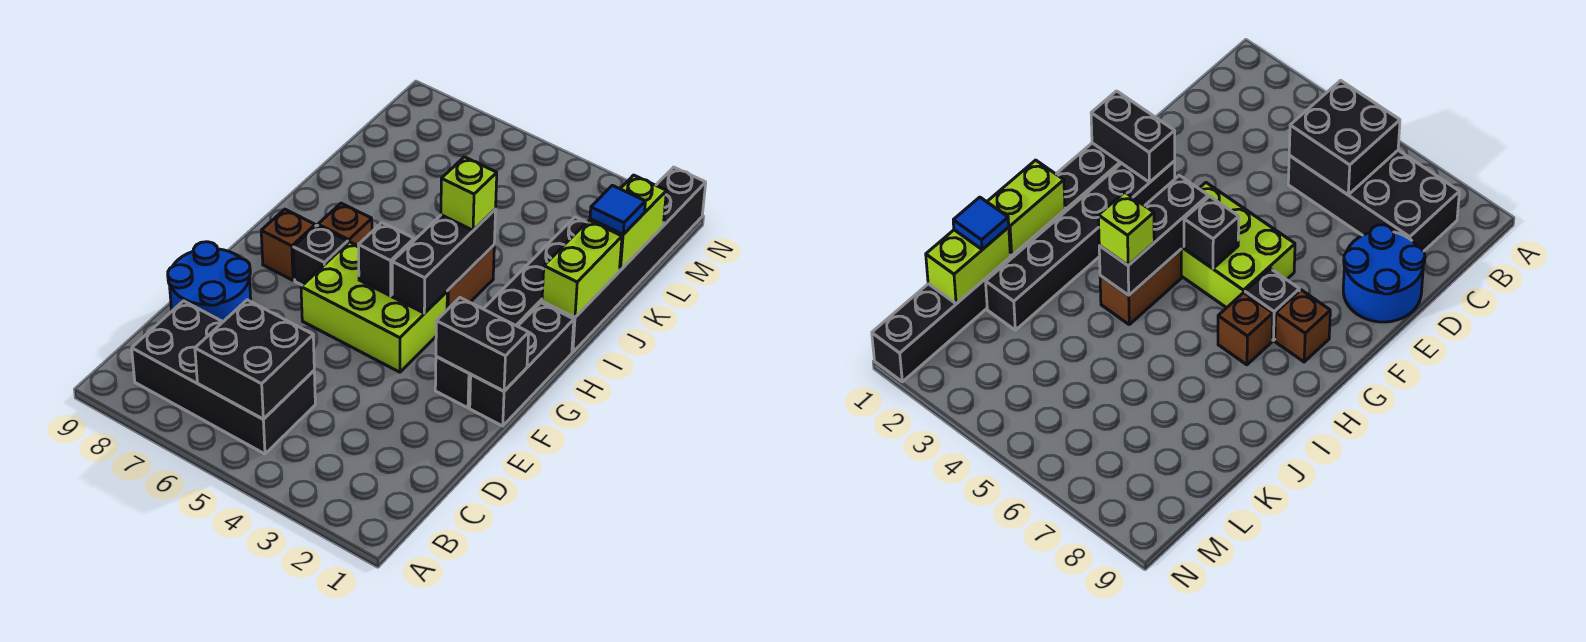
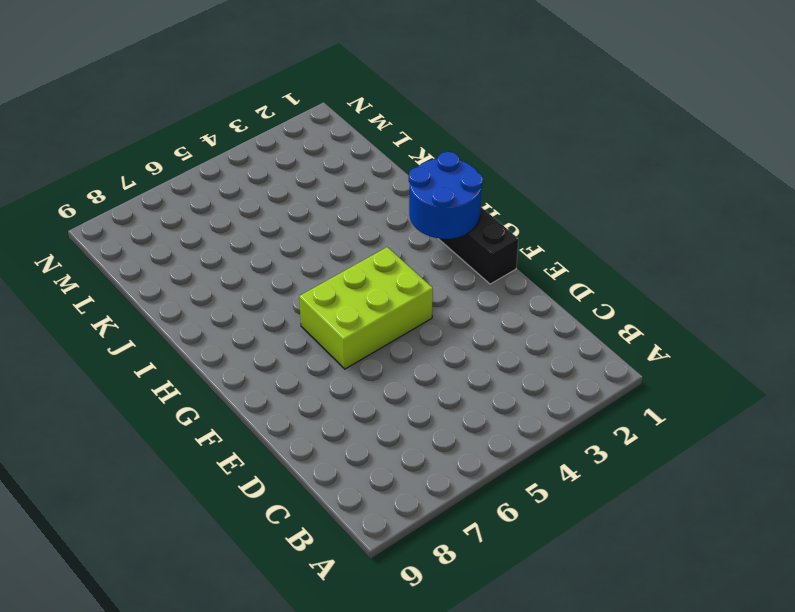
blue round brick G1:H2 level 2 -> blue round brick D8:E9 level 1
none -> black brick B5:C8 level 1
none -> black brick F2:K2 level 1
none -> black brick G7 level 1

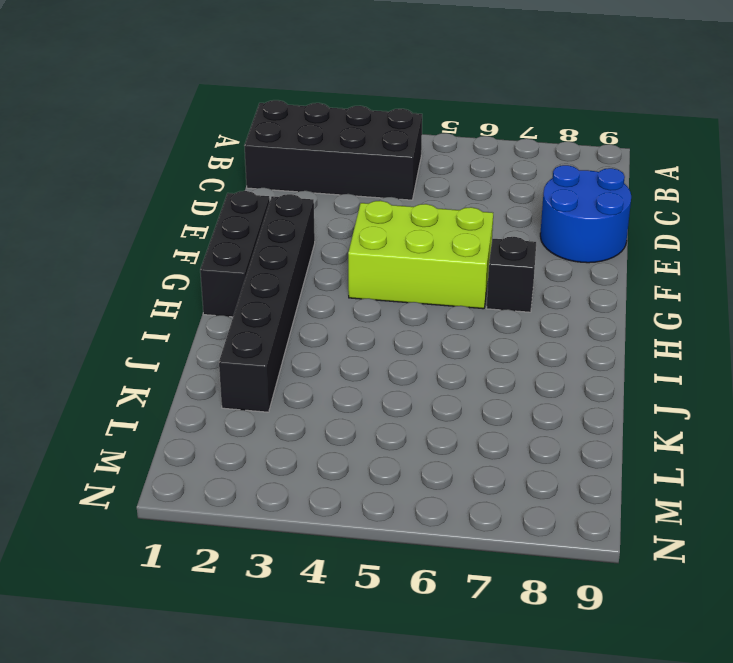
black brick B1:C4 level 1 -> black brick B5:C8 level 1
none -> brown brick G8 level 1
none -> brown brick H4:I4 level 1
none -> brown brick H7 level 1

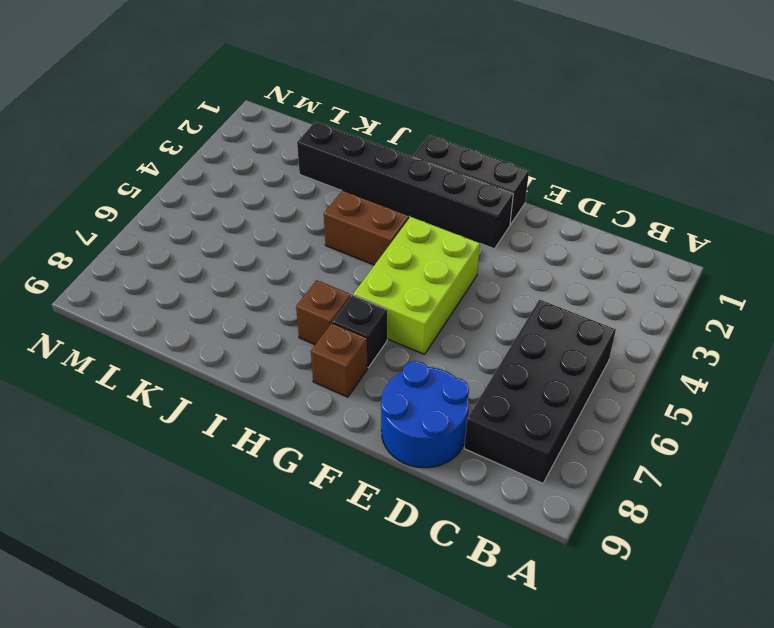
none -> black brick I1:N1 level 1
none -> black brick B5:C6 level 2
none -> black brick F1:F2 level 2

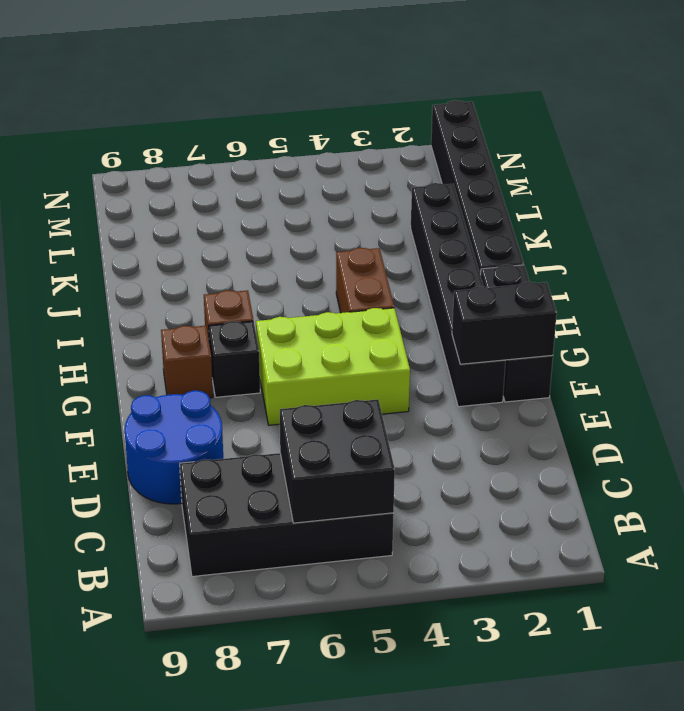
none -> black brick G4:I4 level 2
none -> black brick G5 level 2
none -> lime brick I1:J1 level 2

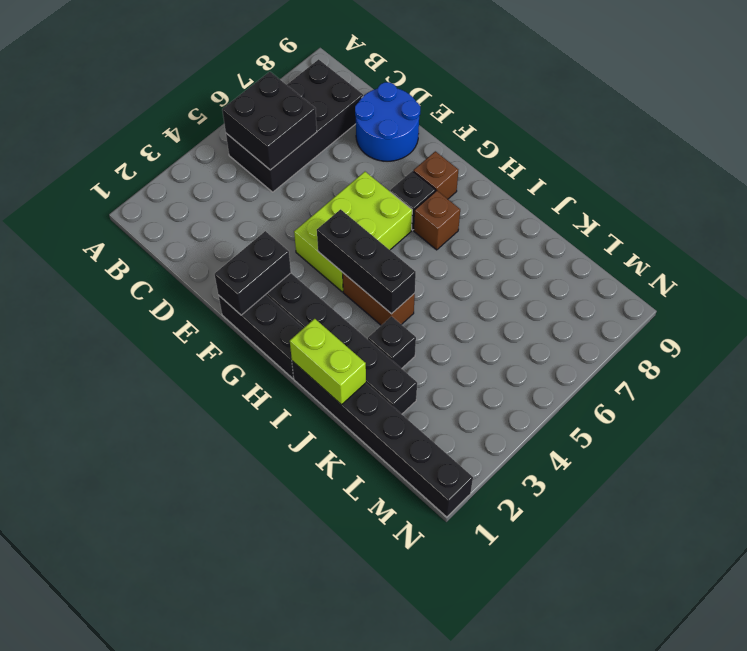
black brick J3 level 1 -> black brick G5 level 2
none -> lime brick K1:L1 level 2
none -> lime brick I4 level 3
none -> blue tile K1 level 3

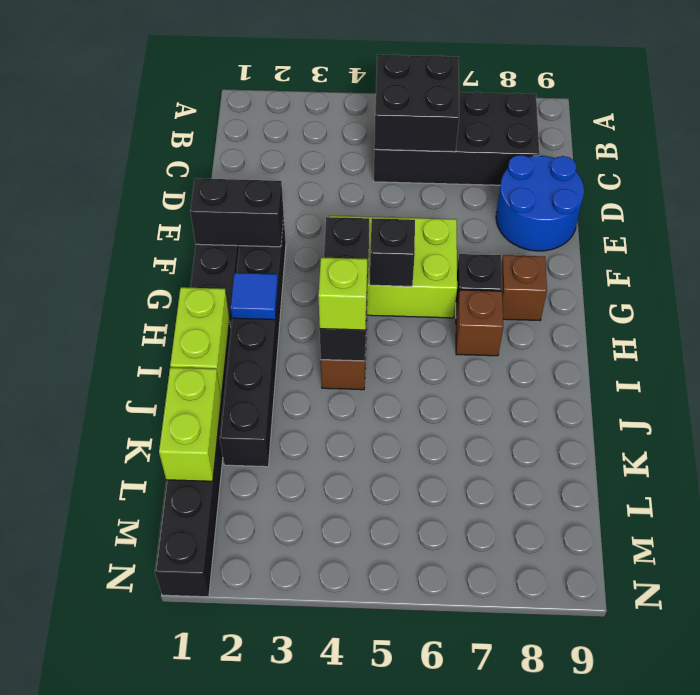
blue tile H2 level 2 -> blue tile K1 level 3

